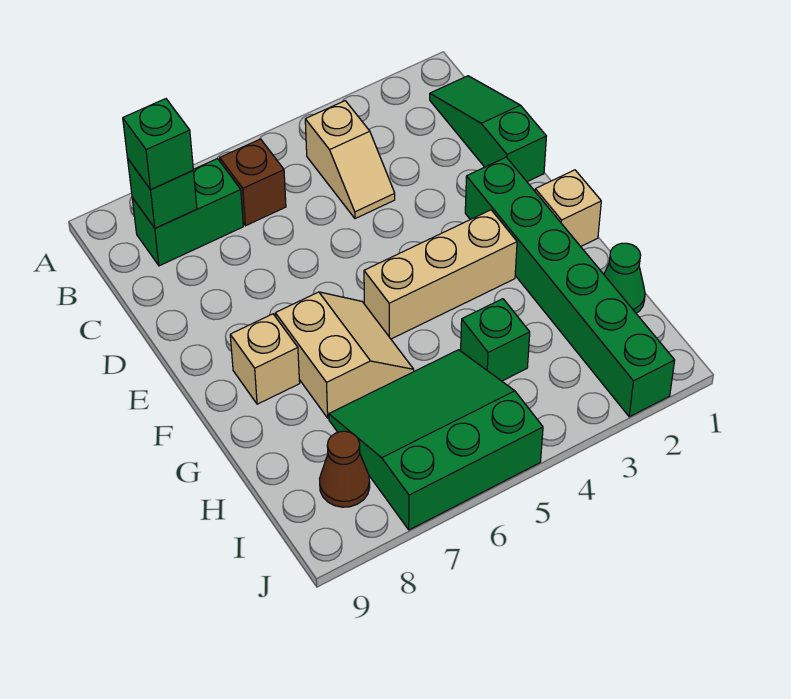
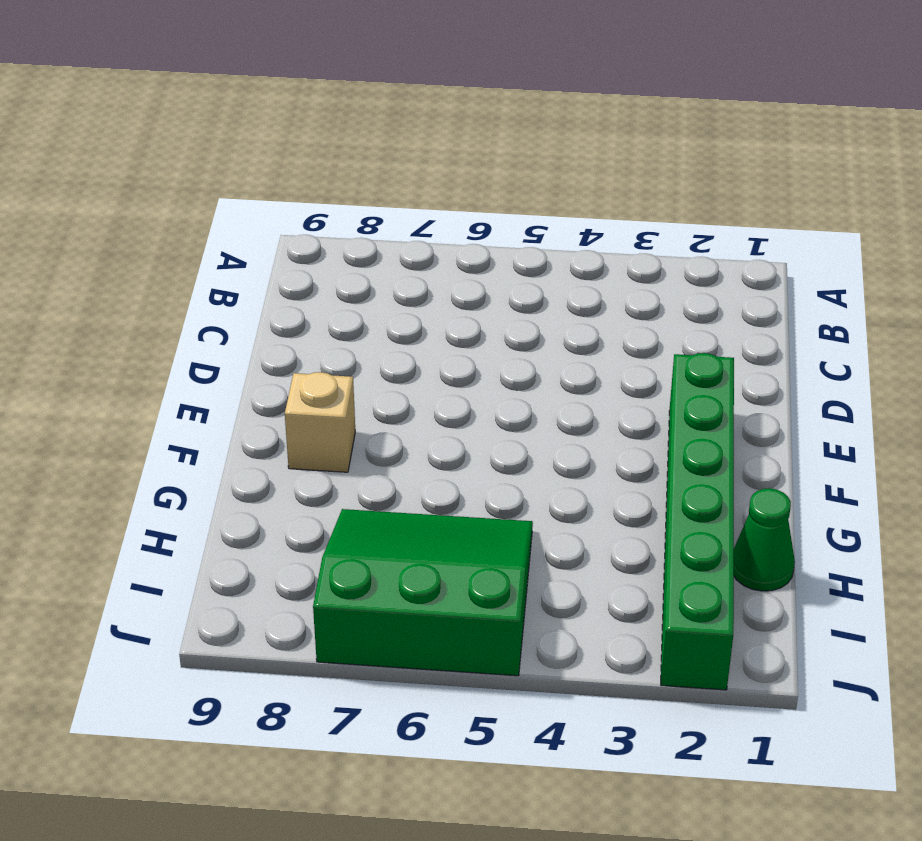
none -> green slope B1:D1 level 1 top D
none -> tan slope B4:C4 level 1 top B
none -> brown brick B6 level 1

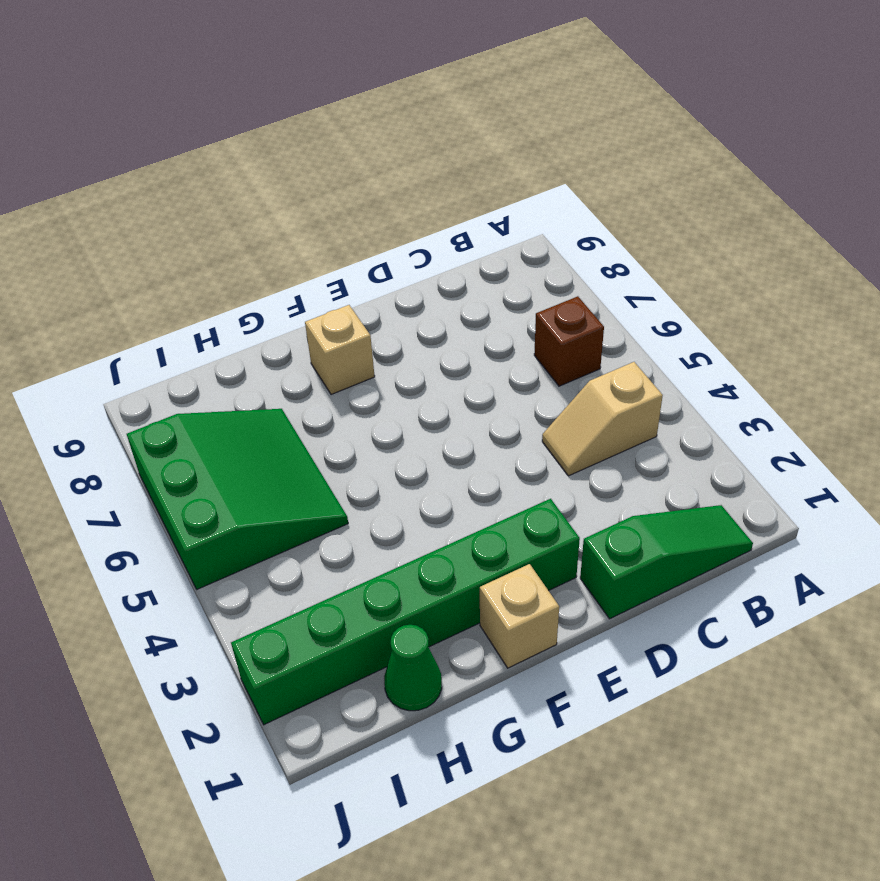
none -> green brick B7:B8 level 1
none -> tan brick F3:F5 level 1
none -> tan slope F6:G7 level 1 top 7

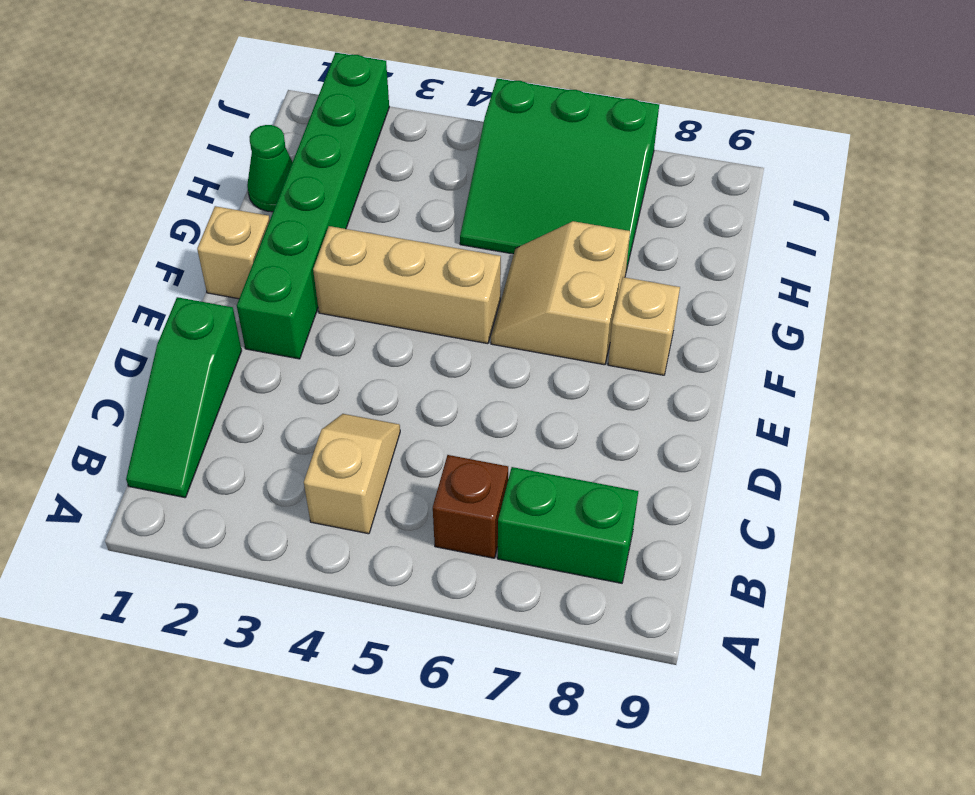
none -> green brick H4 level 1
none -> brown cone I8 level 1
none -> green brick B8 level 2

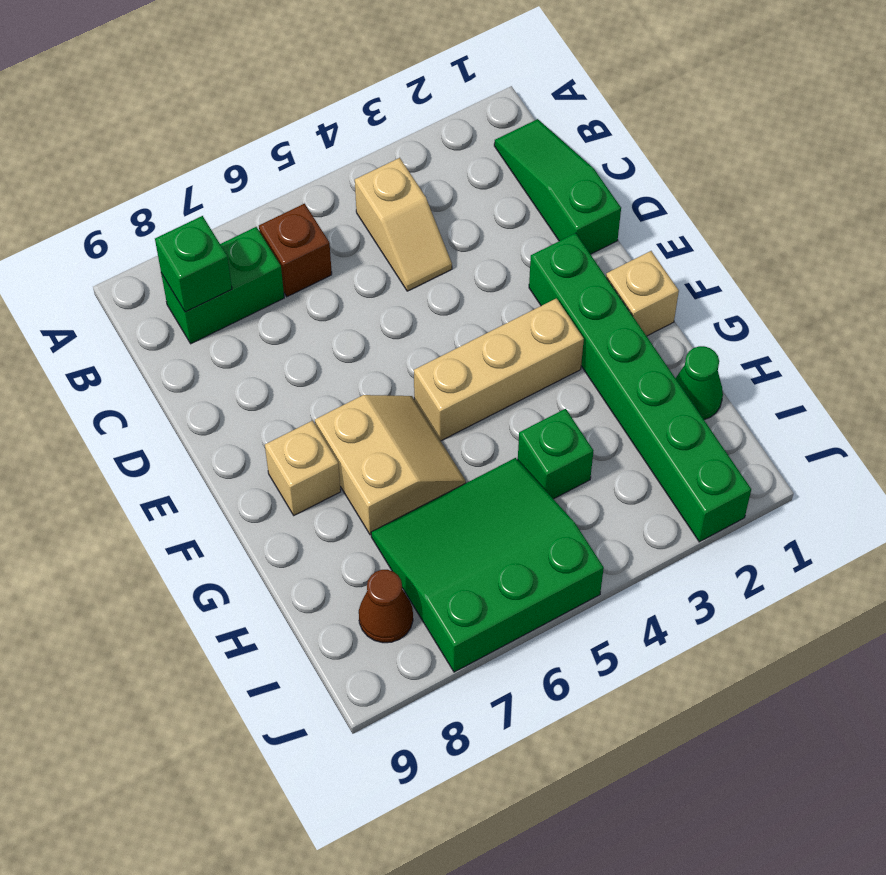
none -> green brick B8 level 3

